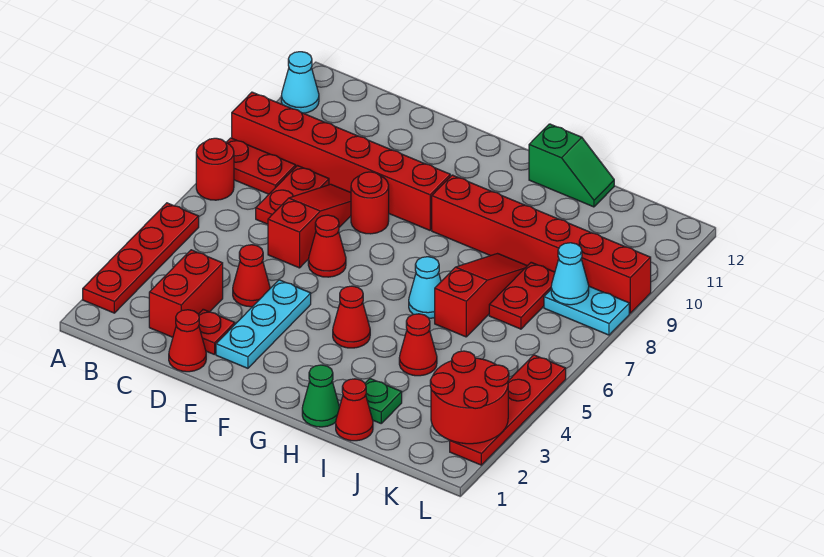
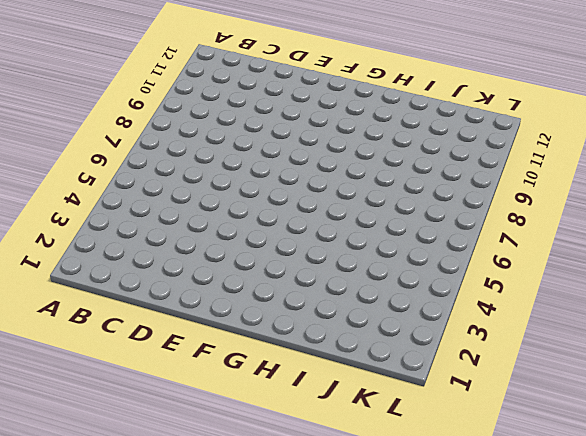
none -> red plate A2:A5 level 1
none -> red round brick A7 level 1
none -> red plate A8:B8 level 1

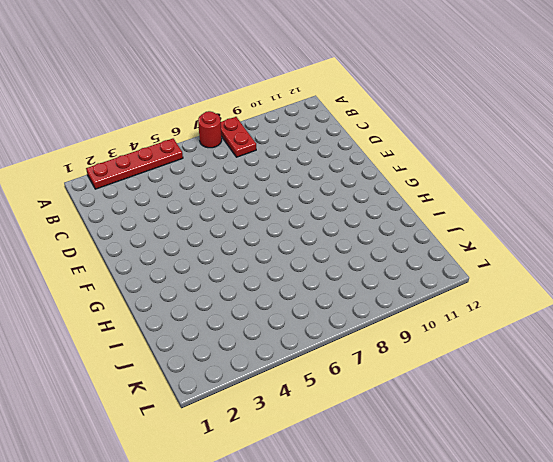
none -> red brick A9:F9 level 1
none -> cyan cone A11 level 1
none -> red brick C2:C3 level 1

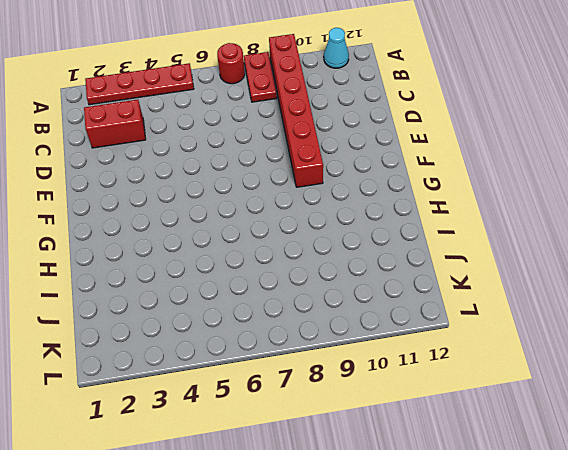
none -> red plate C7:C8 level 1
none -> red cone D1 level 1
none -> red plate D2 level 1

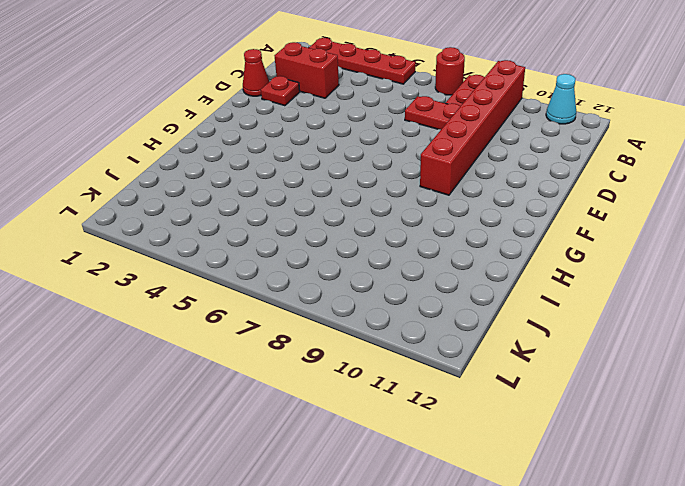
none -> red cone D4 level 1
none -> red slope D6:D8 level 1 top 6
none -> cyan plate E2:E4 level 1

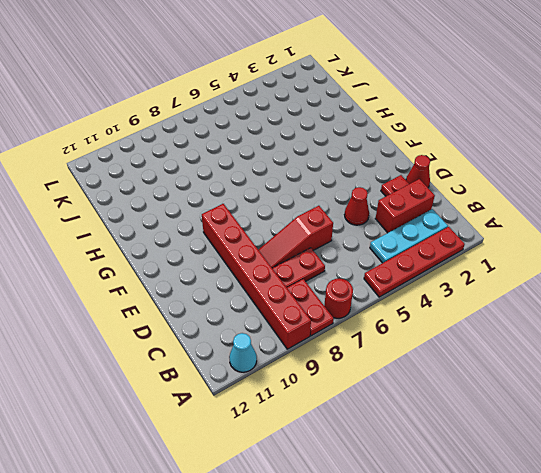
cyan plate B2:B4 level 1 -> cyan plate E2:E4 level 1
none -> red cone E6 level 1
none -> red round brick E8 level 1
none -> red cone G4 level 1

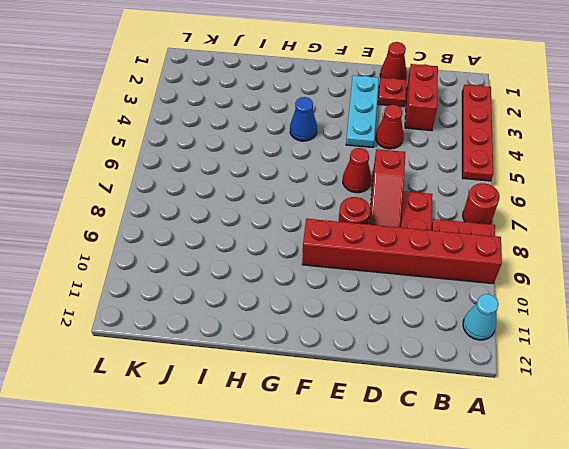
blue cone G4 level 1 -> red cone G4 level 1
none -> red brick G9:L9 level 1
none -> green cone H1 level 1
none -> cyan cone H6 level 1

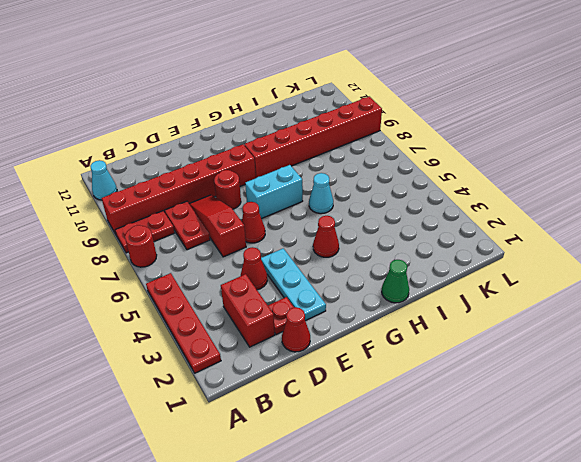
cyan brick F7:G7 level 1 -> none
none -> green slope H12:I12 level 1 top H
none -> red cone I1 level 1
none -> green plate I2 level 1

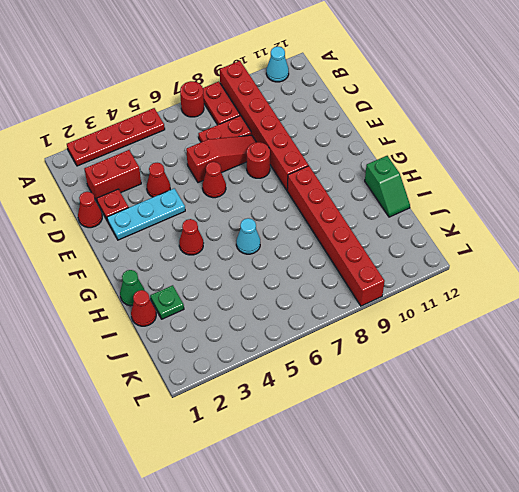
none -> red cone I4 level 1
none -> red slope I6:I8 level 1 top 6
none -> red plate J7:J8 level 1

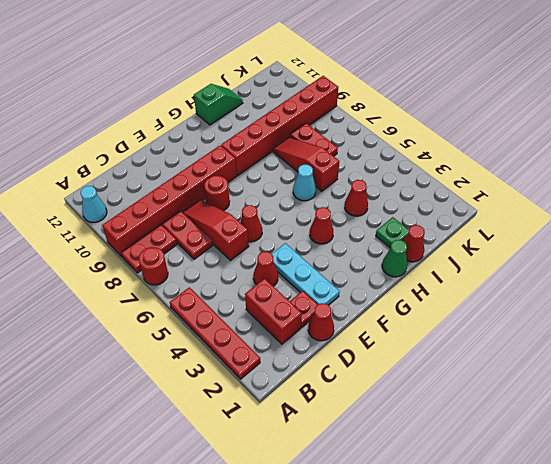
none -> cyan plate K8:L8 level 1
none -> red plate L2:L5 level 1
none -> red round brick K2:L3 level 2

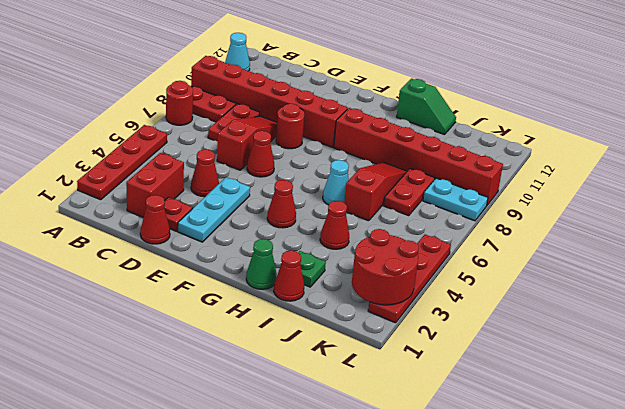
none -> cyan cone K8 level 2

